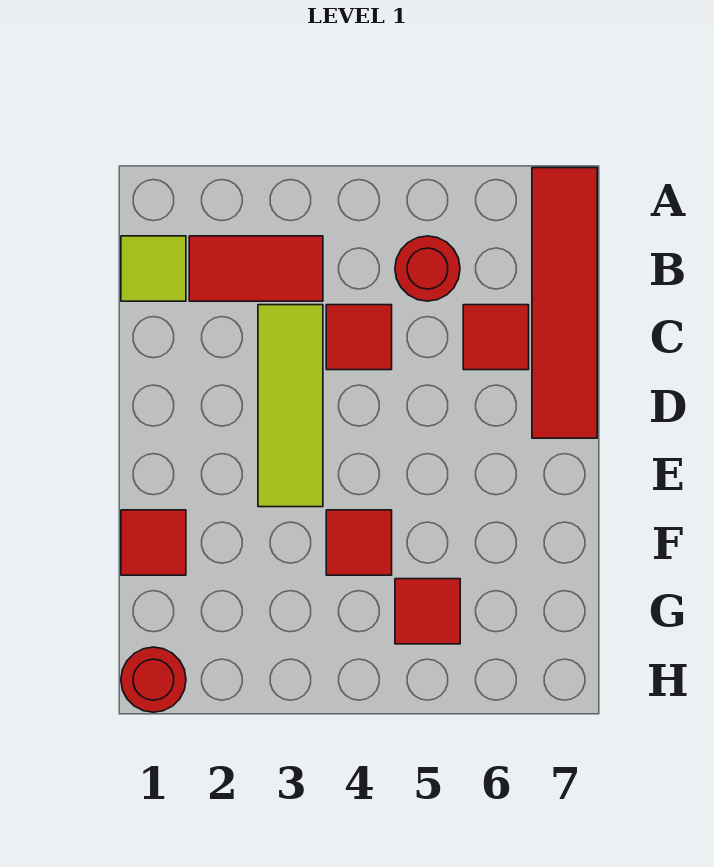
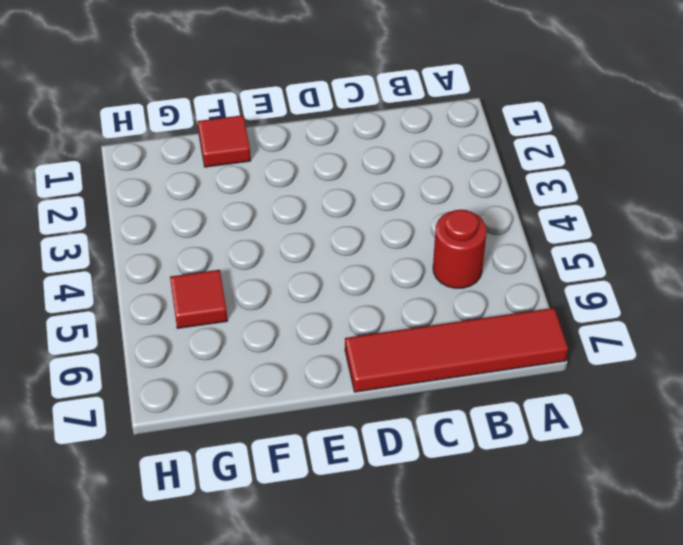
none -> lime tile B1 level 1
none -> red tile B2:B3 level 1

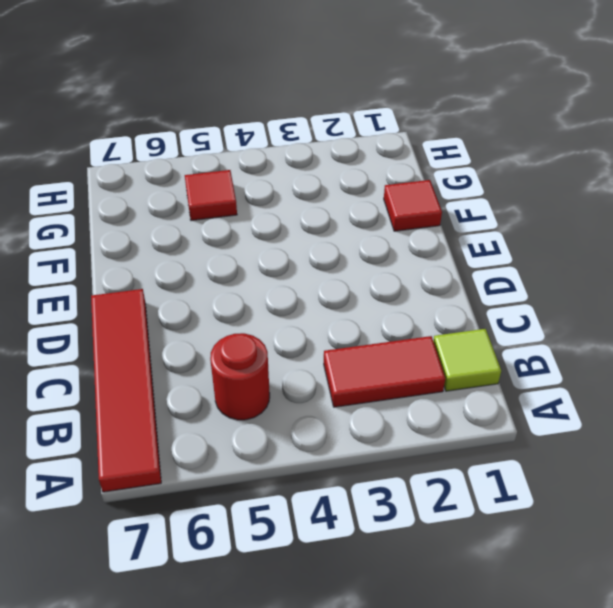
none -> lime tile C3:E3 level 1
none -> red tile C4 level 1

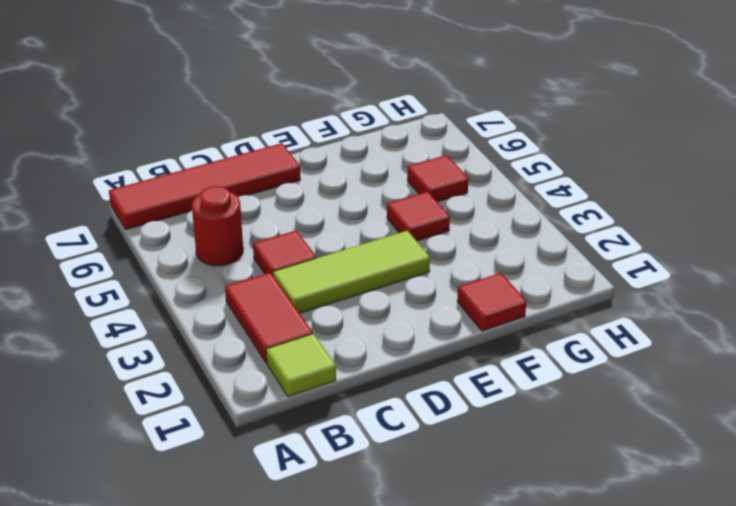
none -> red tile C6 level 1
none -> red round brick H1 level 1

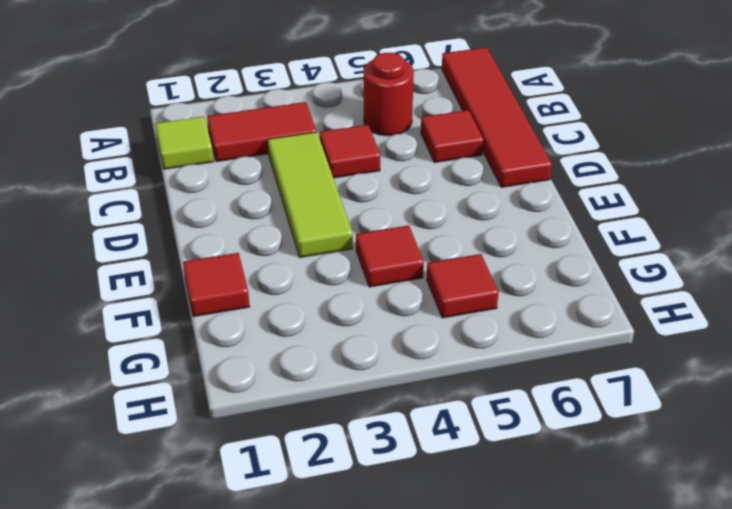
none -> red round brick H1 level 1

